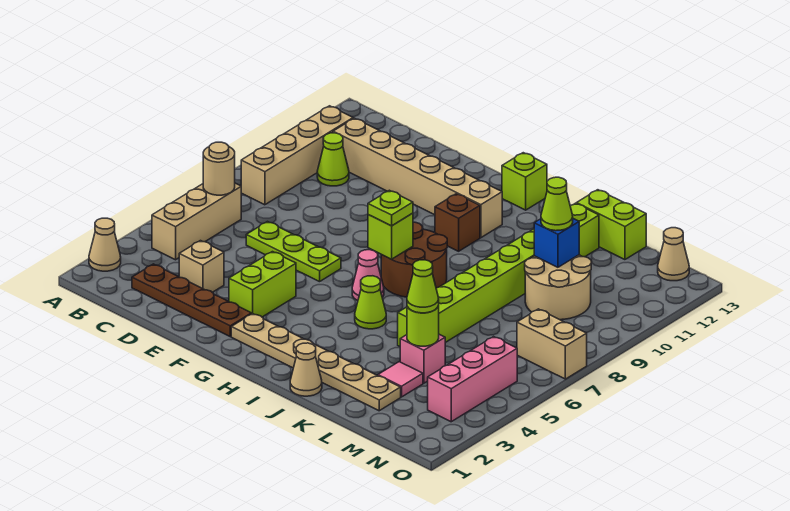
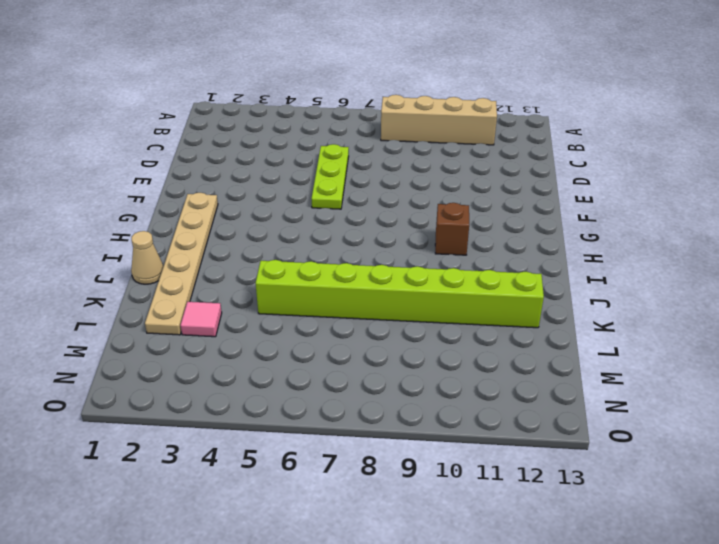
none -> tan cone A2 level 1
none -> tan brick B4:B6 level 1
none -> brown plate C2:F2 level 1
none -> lime cone C10 level 1

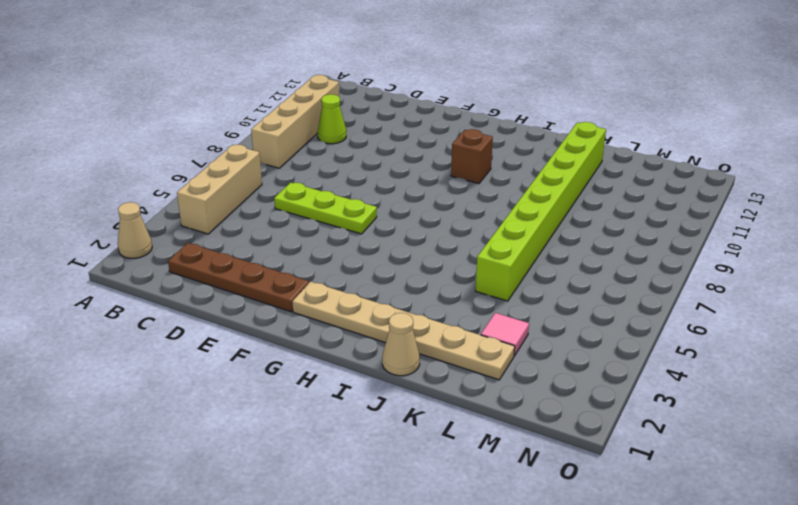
none -> tan brick C11:H11 level 1
none -> tan brick D3 level 1
none -> lime brick F3:F4 level 1
none -> pink cone H6 level 1

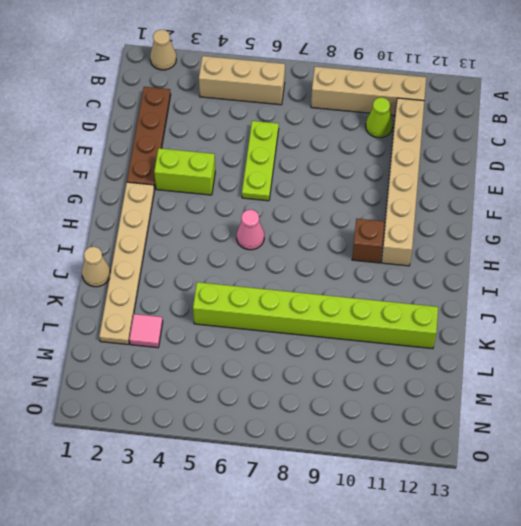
none -> tan brick D3 level 1
none -> brown round brick H7:I8 level 1
none -> lime brick H13 level 1
none -> lime cone I5 level 1

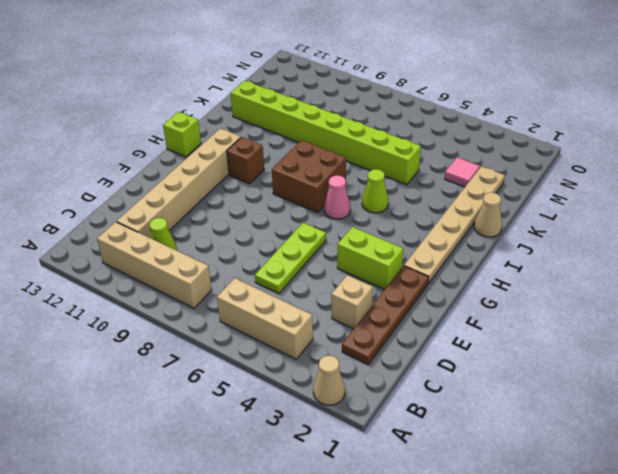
brown brick H7:I8 level 1 -> brown round brick H7:I8 level 1
none -> lime brick K13:L13 level 1
none -> pink brick L4 level 1
none -> tan round brick L9:M10 level 1
none -> pink brick N3:N5 level 1

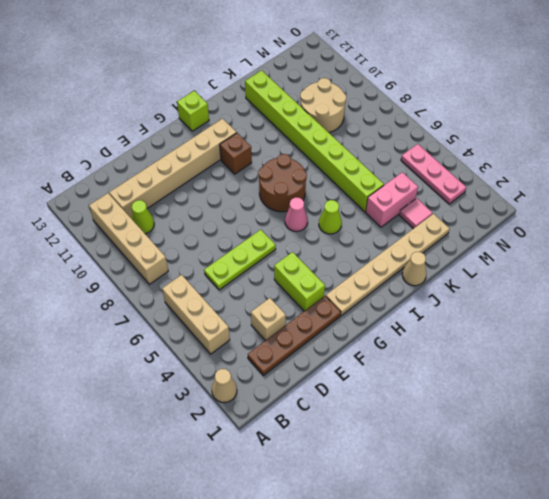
pink brick K4:L4 level 1 -> pink brick L4 level 1
pink plate N3:N5 level 1 -> pink brick N3:N5 level 1
none -> lime brick K13:L13 level 1
none -> tan brick N7:O7 level 1
none -> tan cone N13 level 1
none -> tan round brick B6 level 2

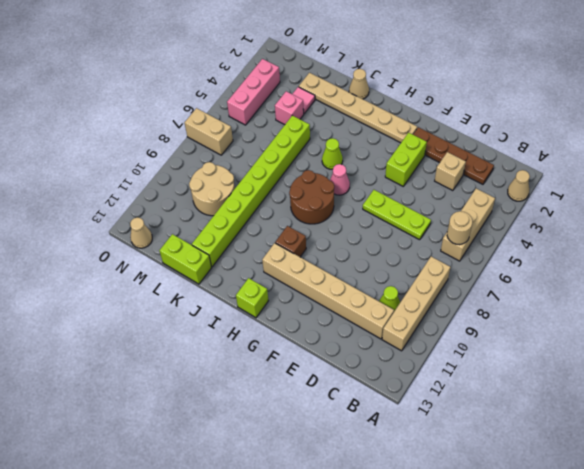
none -> lime brick H7 level 2
none -> lime round brick L4 level 2
none -> blue brick L10 level 2
none -> lime plate H7 level 3

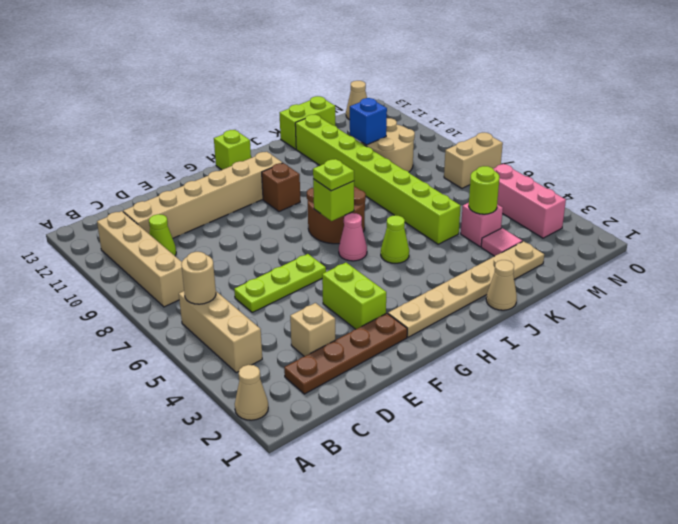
none -> lime cone L4 level 3
none -> lime cone L10 level 3

